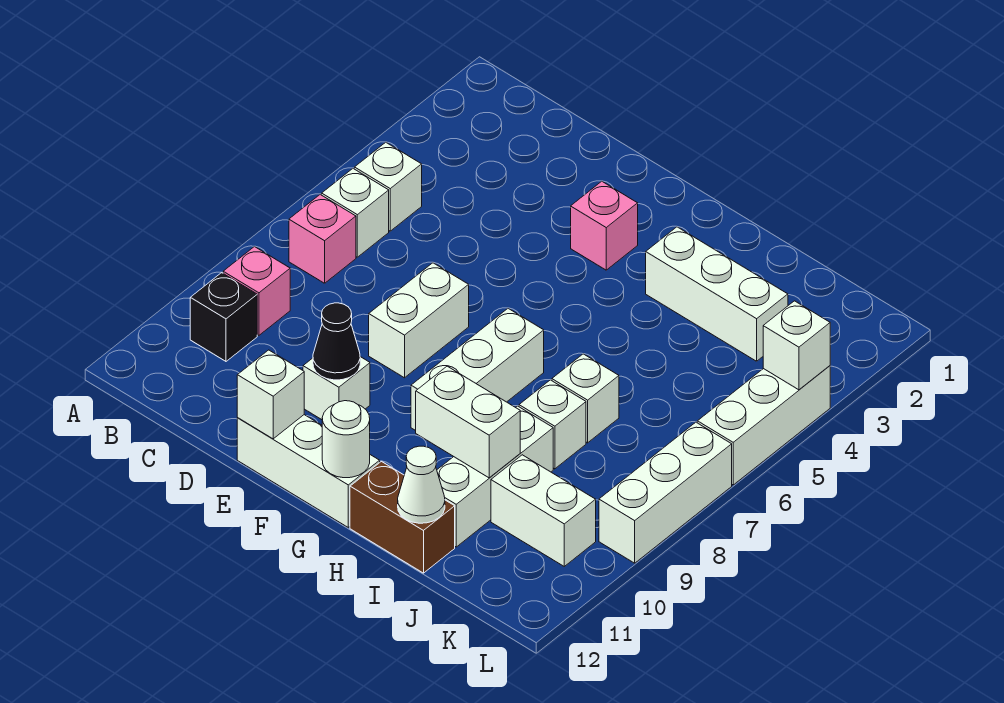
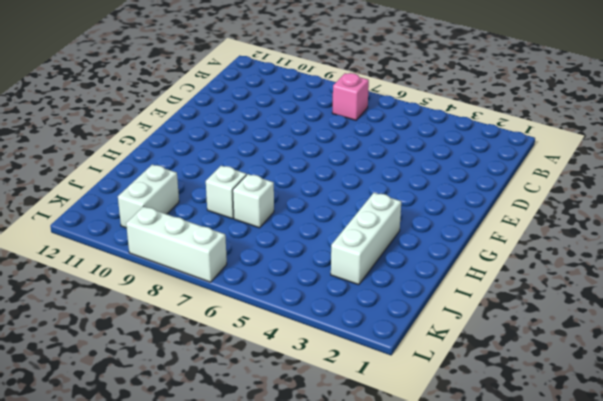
none -> white brick B5 level 1
none -> white brick B6 level 1
none -> pink brick B9 level 1

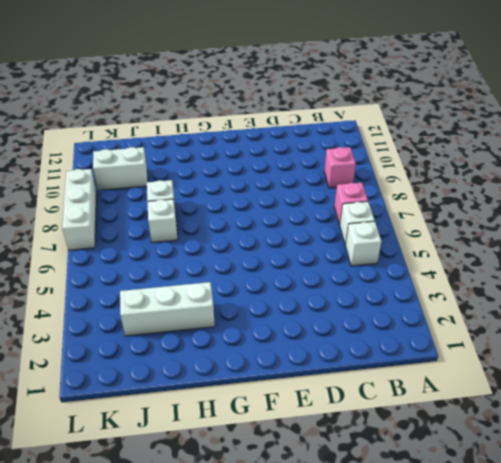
none -> black brick B10 level 1
none -> white brick E7:E8 level 1
none -> white brick E10 level 1

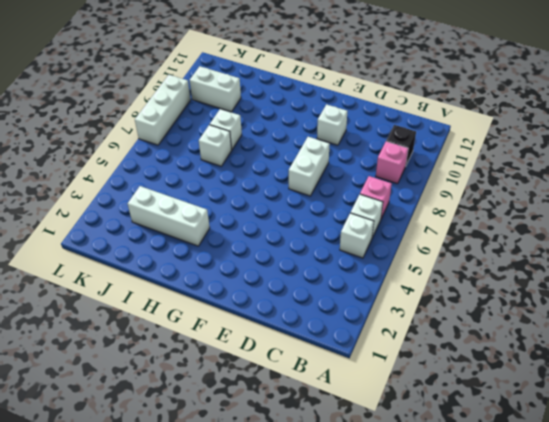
none -> white brick E12:G12 level 1
none -> pink brick F3 level 1
none -> white brick G7:G9 level 1

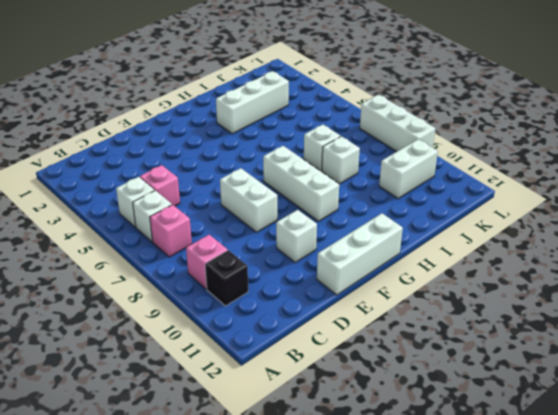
pink brick C5 level 1 -> pink brick F3 level 1
none -> brown brick H12:I12 level 1
none -> white brick I9:I11 level 1
none -> white brick L4:L6 level 1

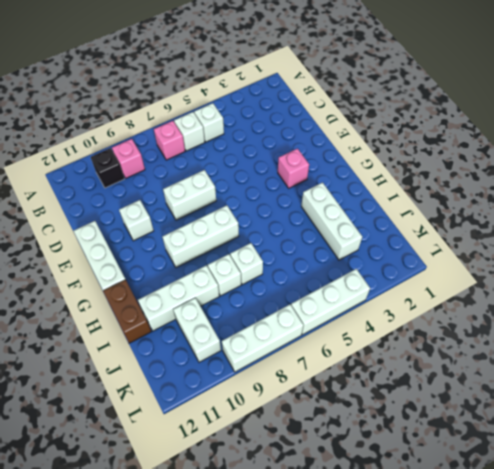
none -> black cone E10 level 2
none -> white brick E12 level 2
none -> white round brick G12 level 2

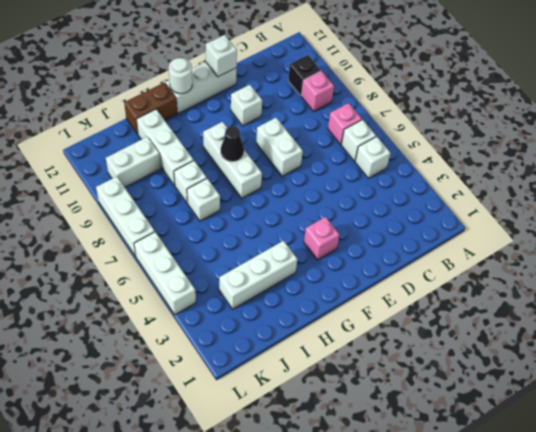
black cone G8 level 2 -> black cone E10 level 2
none -> white brick H10:I10 level 2
none -> white cone I12 level 2
none -> white brick L4 level 2

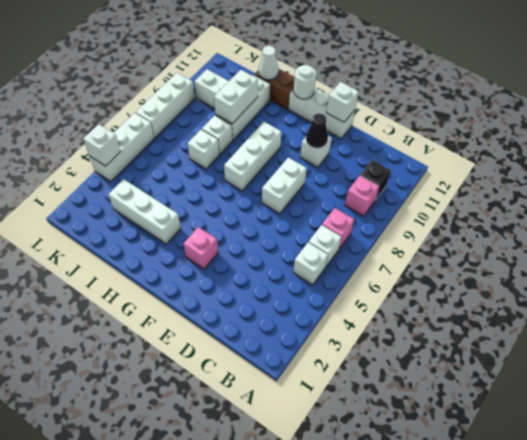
white brick I9:I10 level 2 -> white brick H10:I10 level 2

